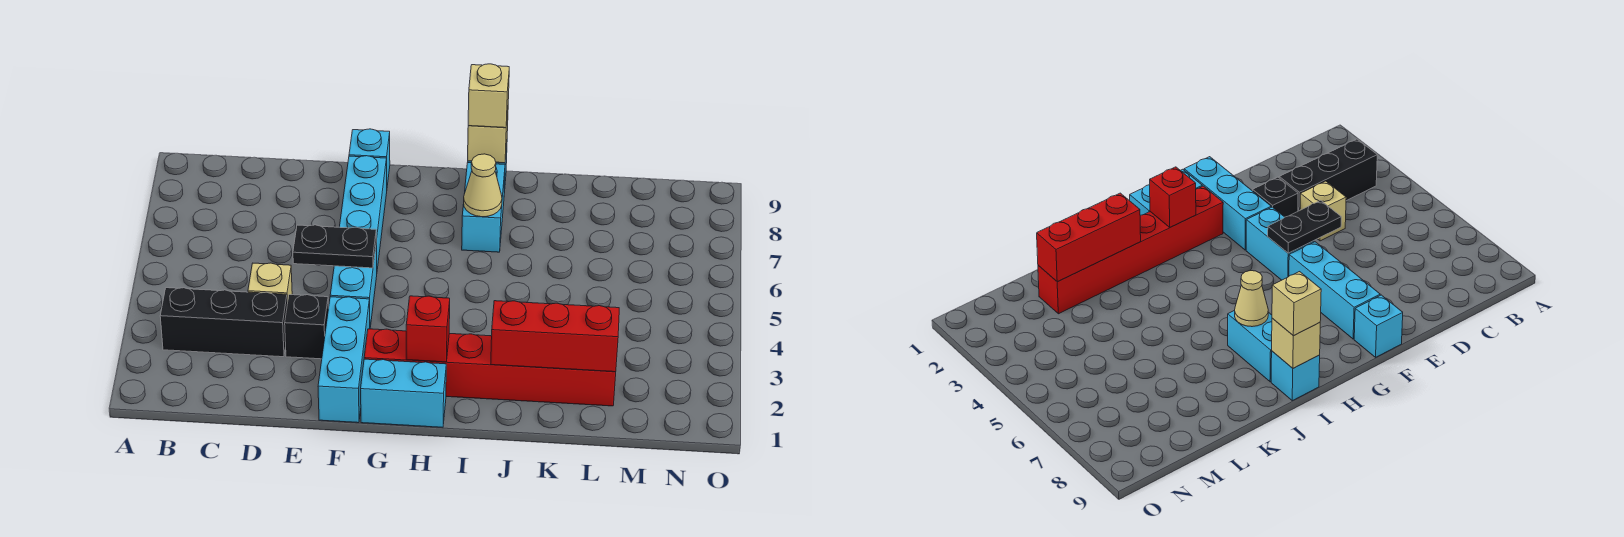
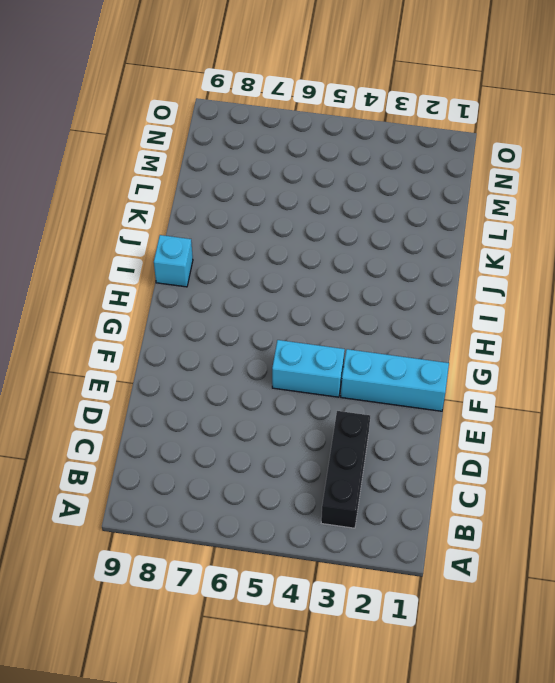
none -> tan brick D4 level 1
none -> black brick E3 level 1
none -> cyan brick F6:F8 level 1

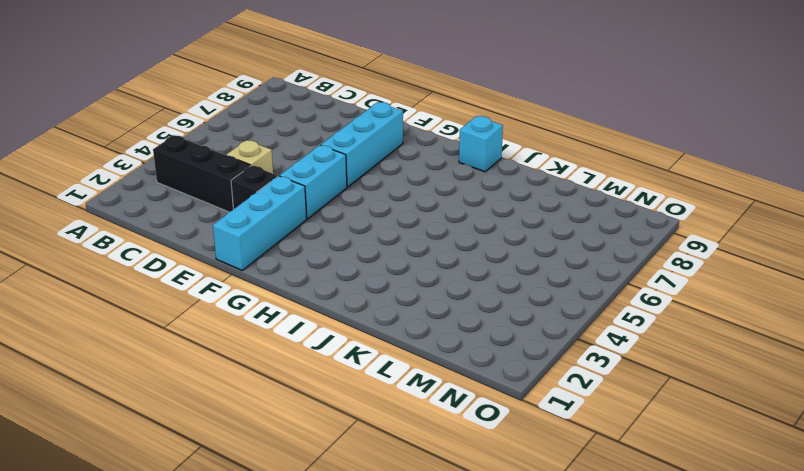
none -> cyan brick F9 level 1
none -> cyan brick G1:H1 level 1
none -> red brick G2:L2 level 1

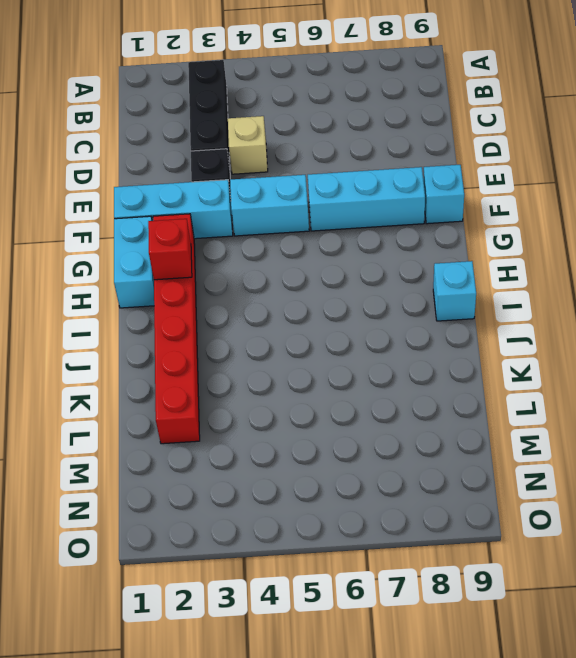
none -> cyan brick I7:I8 level 1
none -> black plate E5:F5 level 2
none -> tan cone I7 level 2

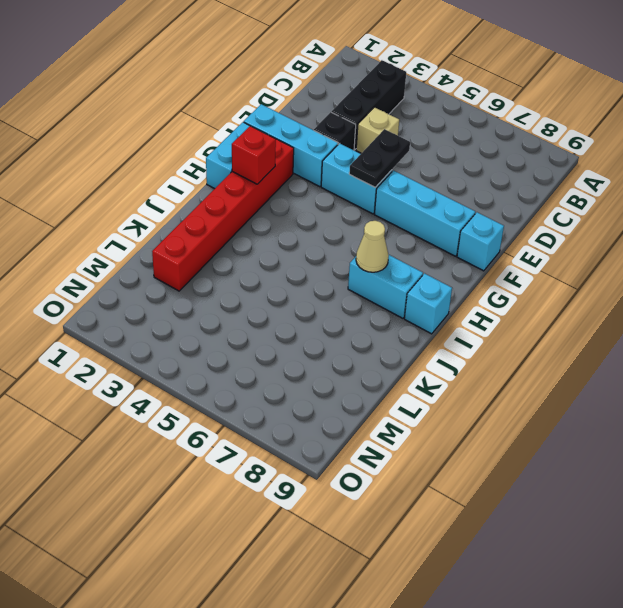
none -> tan brick I9 level 2
none -> red brick J2:L2 level 2
none -> tan brick I9 level 3

